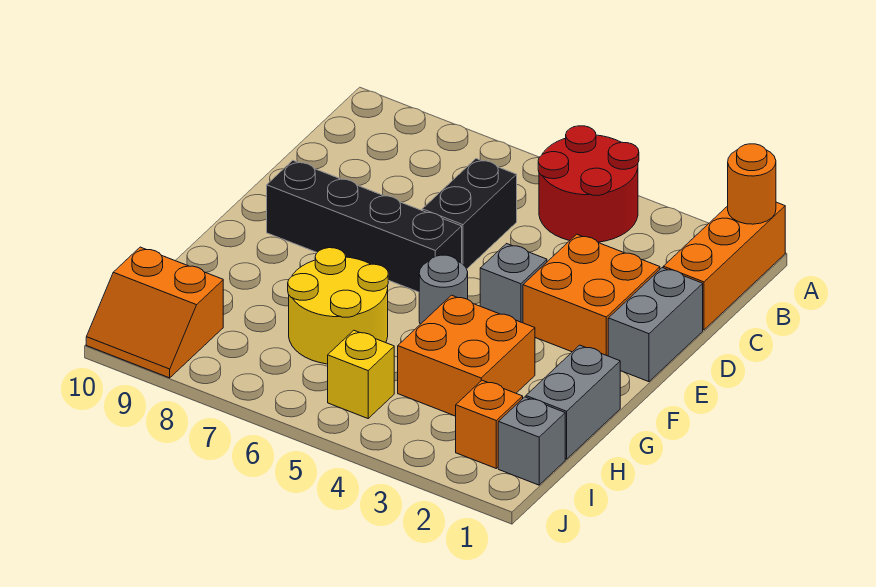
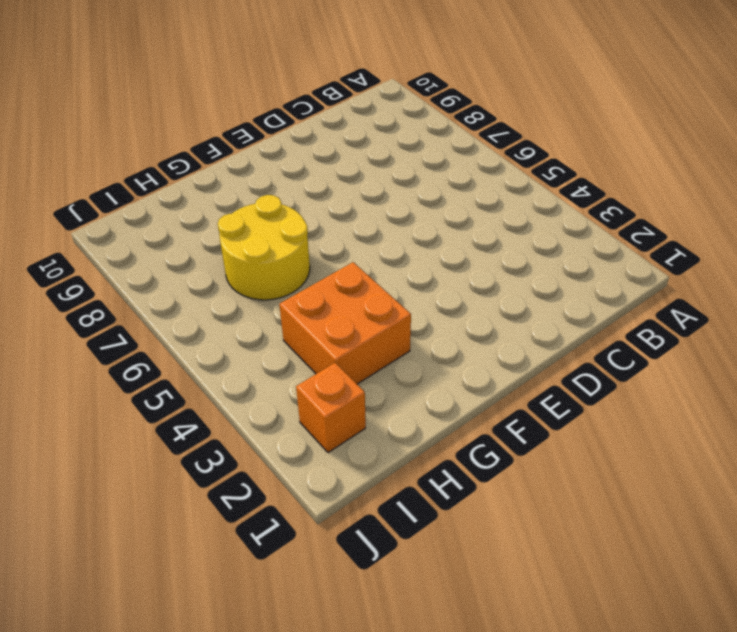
none -> orange brick A1:C1 level 1
none -> red round brick A4:B5 level 1
none -> black brick C6:D6 level 1

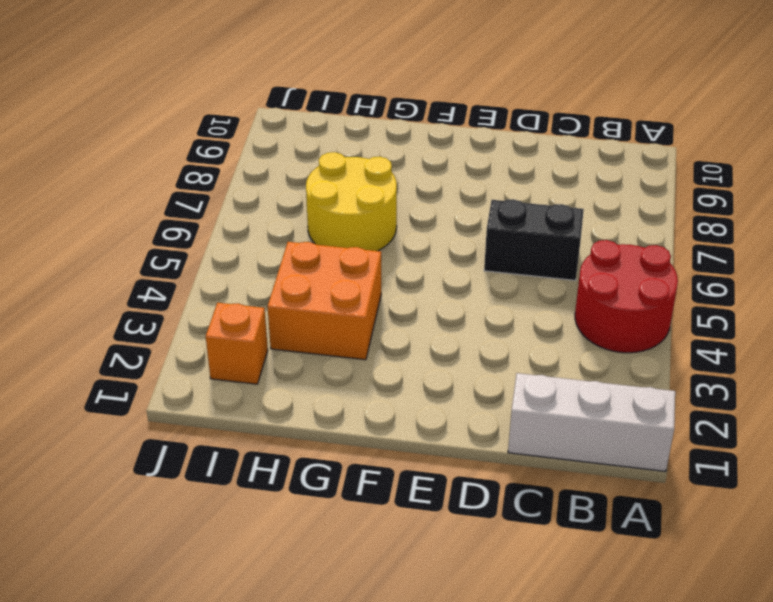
white brick A1:C1 level 1 -> orange brick A1:C1 level 1
none -> grey brick D1:E1 level 1
none -> orange brick D2:E3 level 1
none -> grey brick E4 level 1

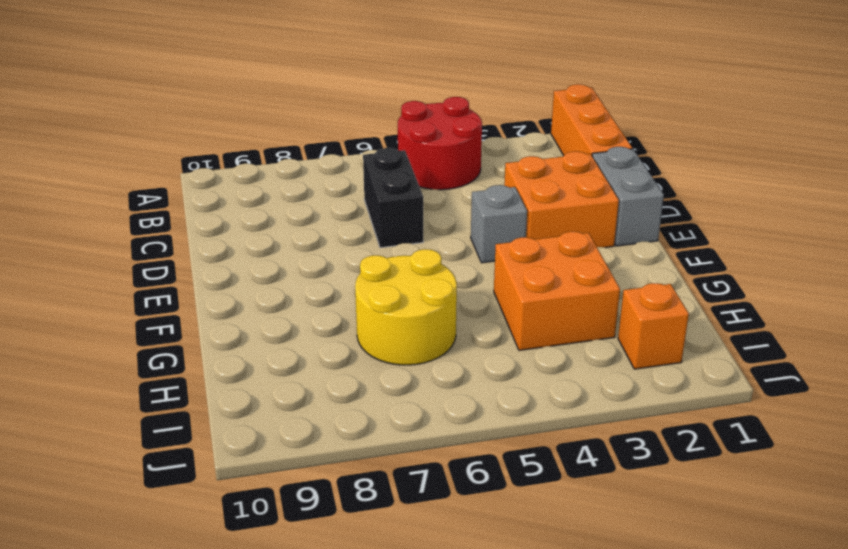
none -> black brick E6:E9 level 1
none -> grey round brick F5 level 1
none -> grey brick G1:H1 level 1

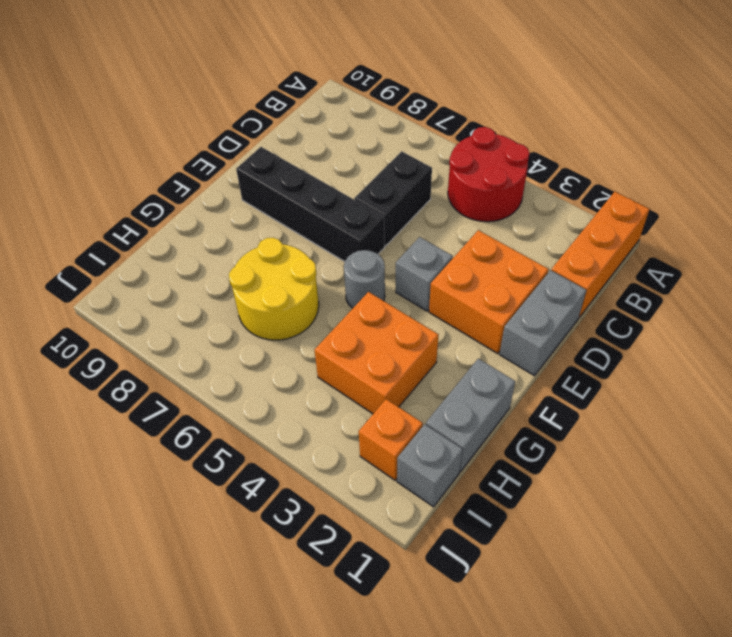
none -> yellow brick I5 level 1
none -> orange slope I9:J10 level 1 top I
none -> orange round brick A1 level 2

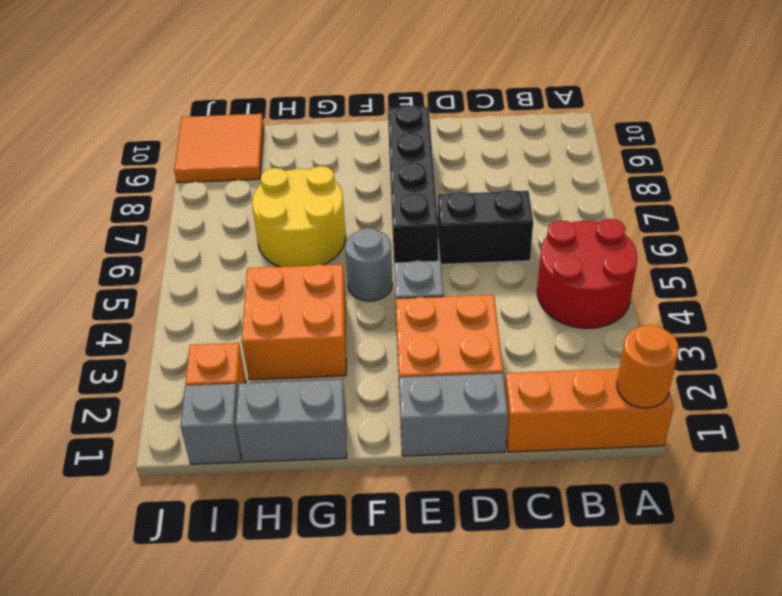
orange tile I9:J10 level 1 -> orange slope I9:J10 level 1 top I
none -> yellow brick I5 level 1

